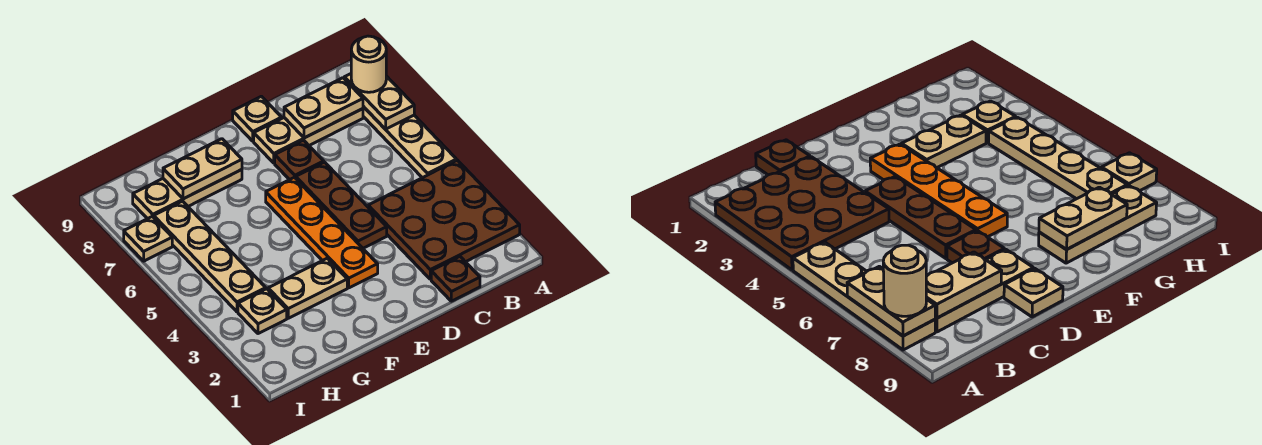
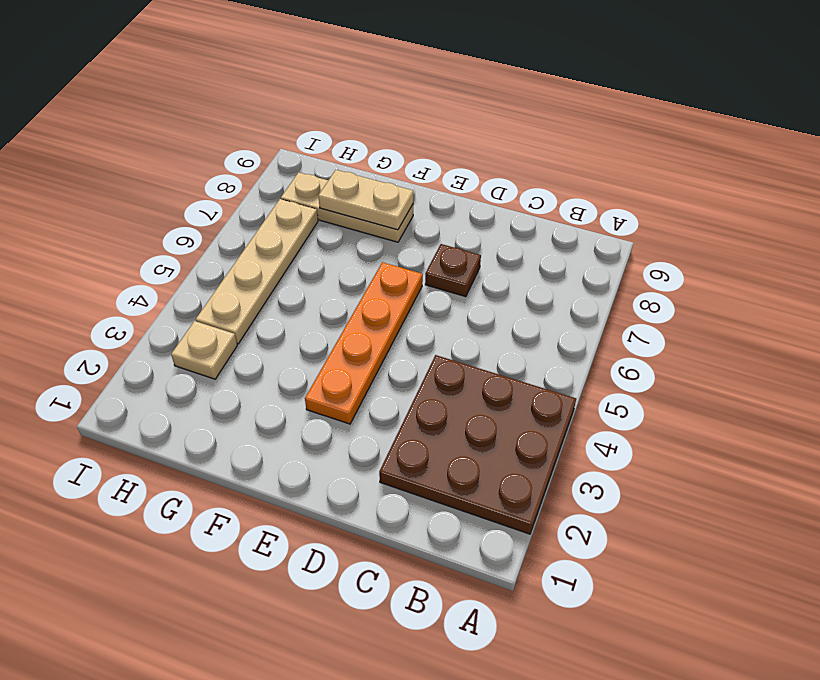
none -> tan plate A5:A8 level 1
none -> tan plate B8:D8 level 1
none -> brown plate C1 level 1

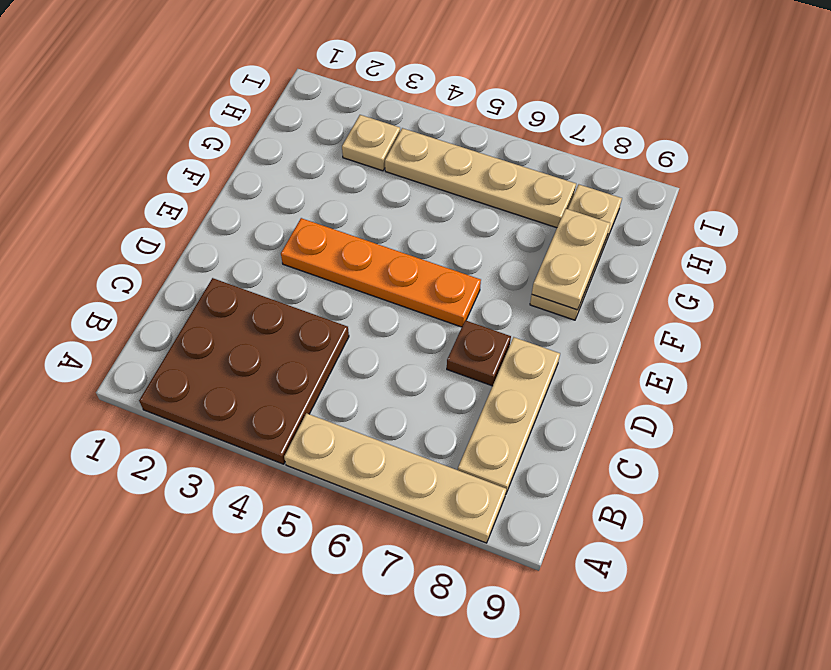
none -> brown plate C1 level 1
none -> brown plate D4:D6 level 1
none -> tan plate D9 level 1

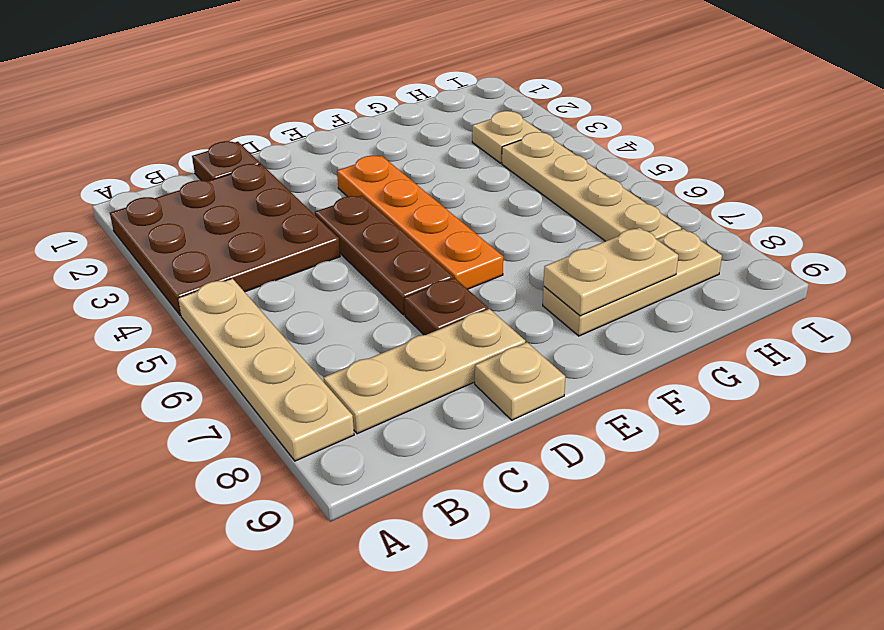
none -> tan plate F3:G3 level 1
none -> tan plate I7 level 1
none -> tan plate A7:A8 level 2

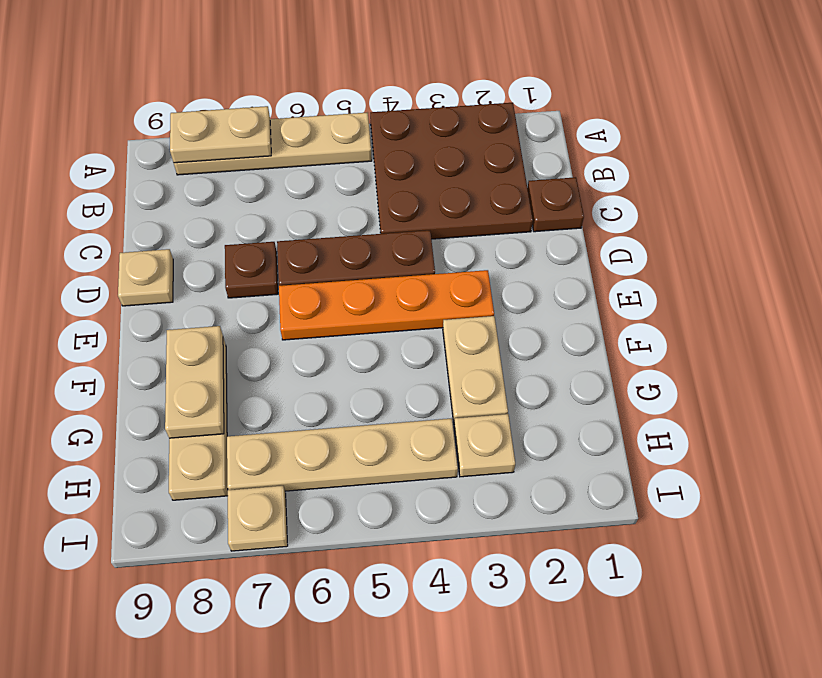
none -> tan plate B8:D8 level 1
none -> tan plate B8:C8 level 2
none -> tan round brick A8 level 3

